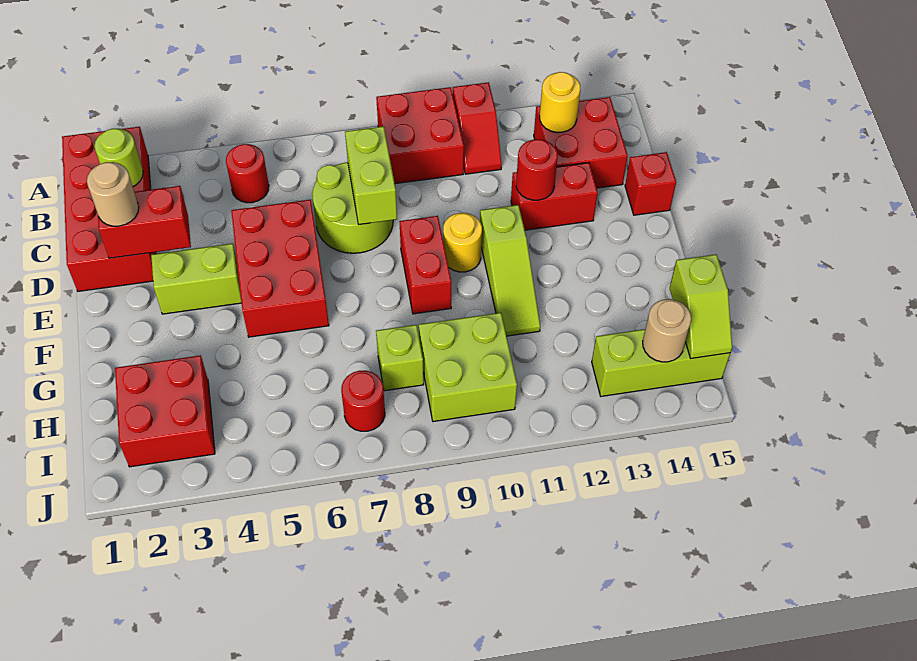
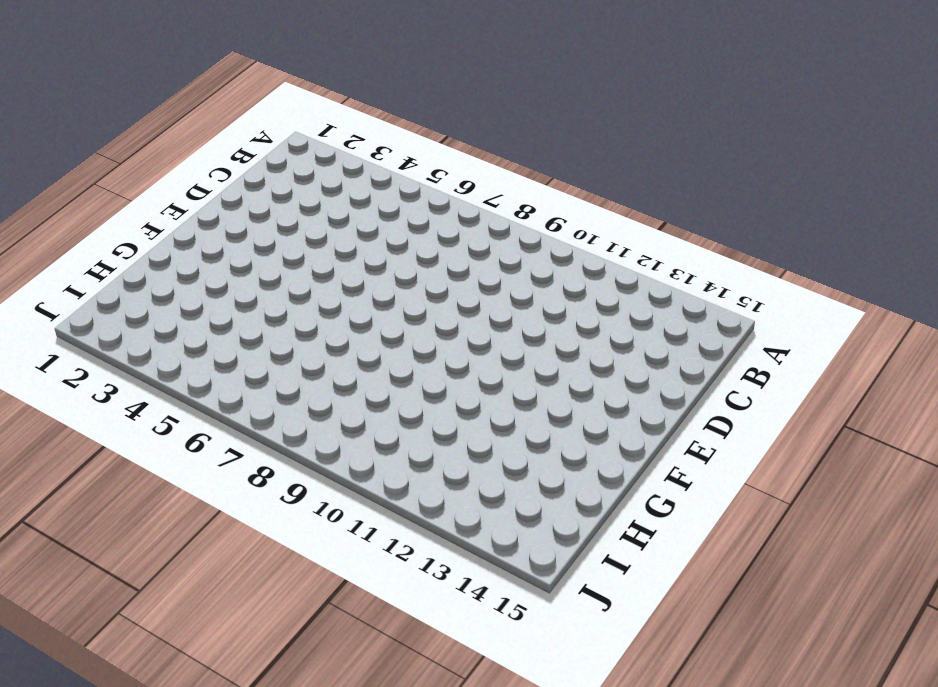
none -> red brick A1:D2 level 1
none -> red brick A9:B10 level 1
none -> red slope A11:B11 level 1 top A

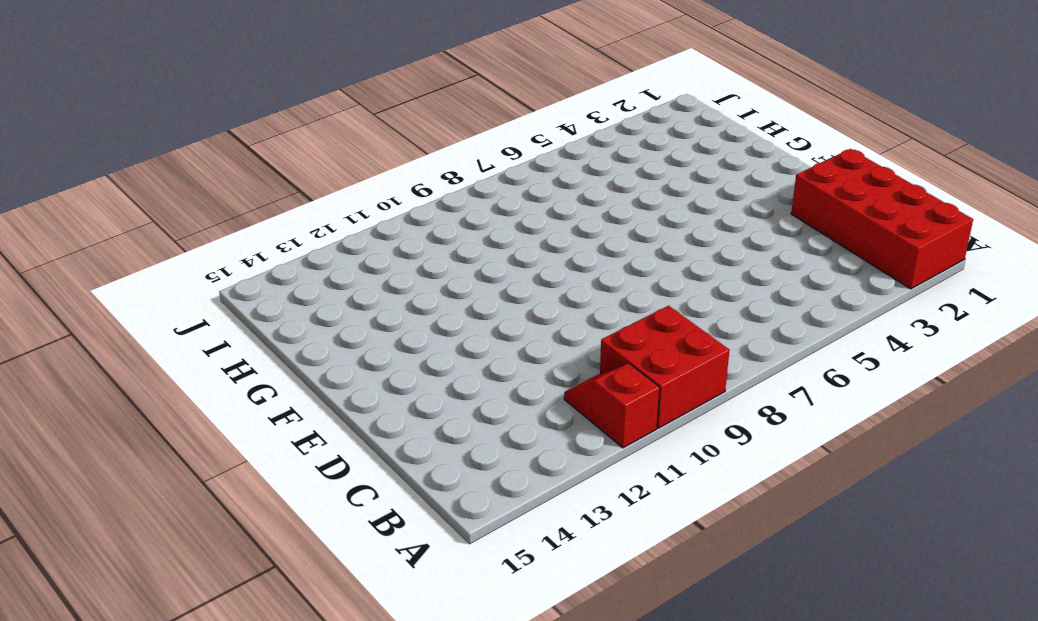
none -> red round brick B5 level 1
none -> red brick B13:C14 level 1
none -> lime round brick C7:D8 level 1

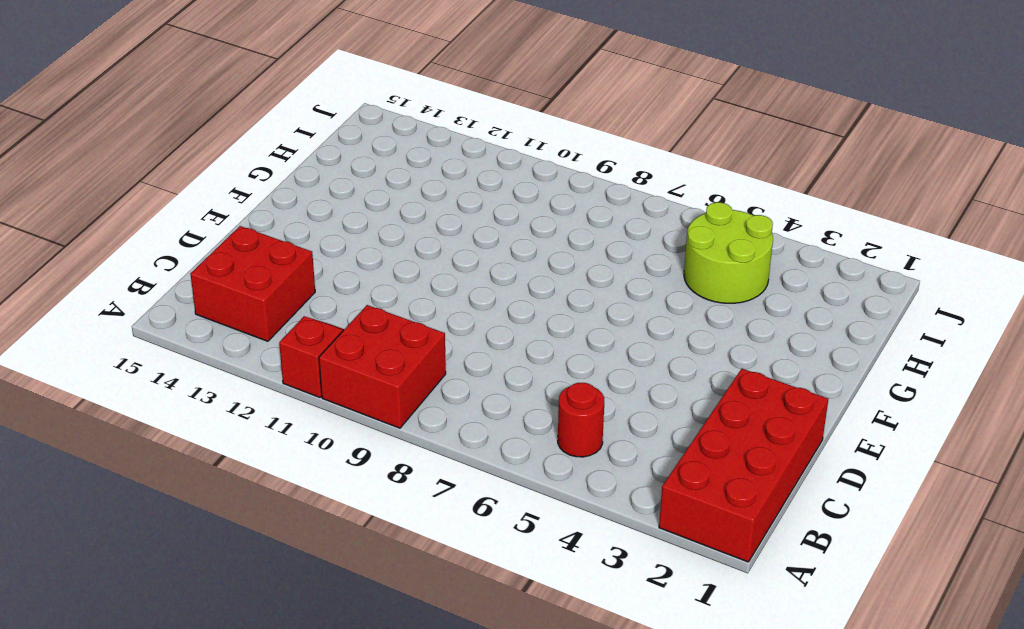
lime round brick H4:I5 level 1 -> lime round brick C7:D8 level 1
none -> red brick D5:F6 level 1
none -> red brick D12:D13 level 1
none -> red brick D15 level 1

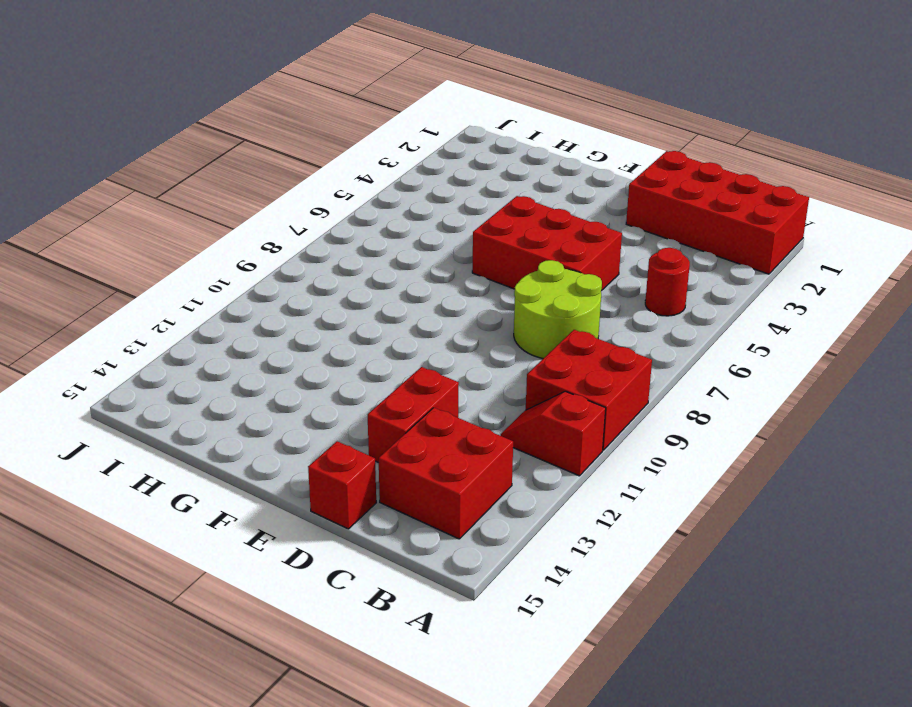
none -> lime brick E3:E4 level 1
none -> red brick E9:F9 level 1
none -> yellow round brick E10 level 1

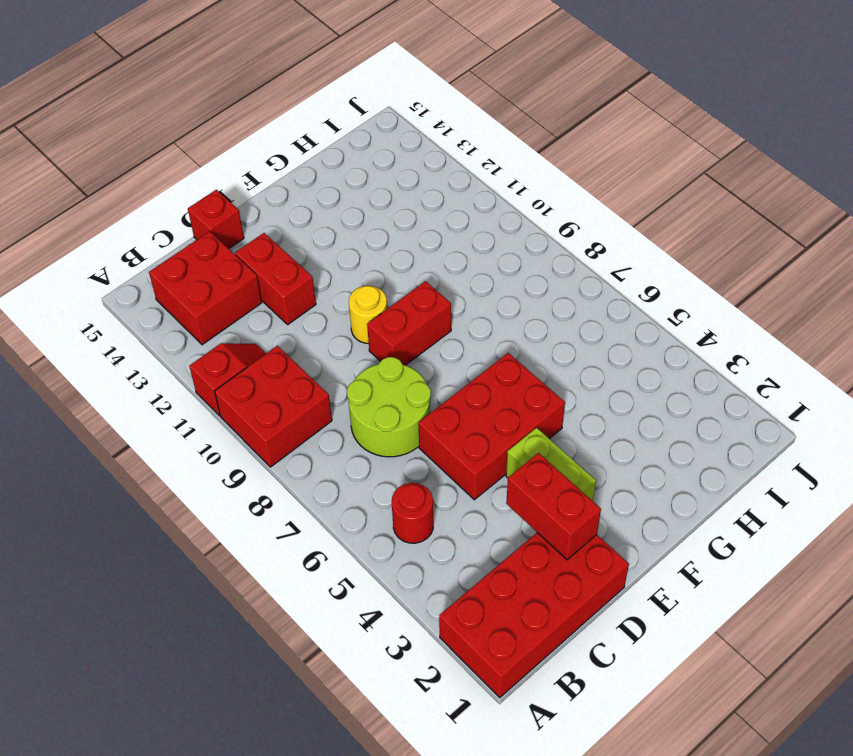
none -> lime slope E11:G11 level 1 top E
none -> red brick H2:I3 level 1
none -> lime brick H8 level 1

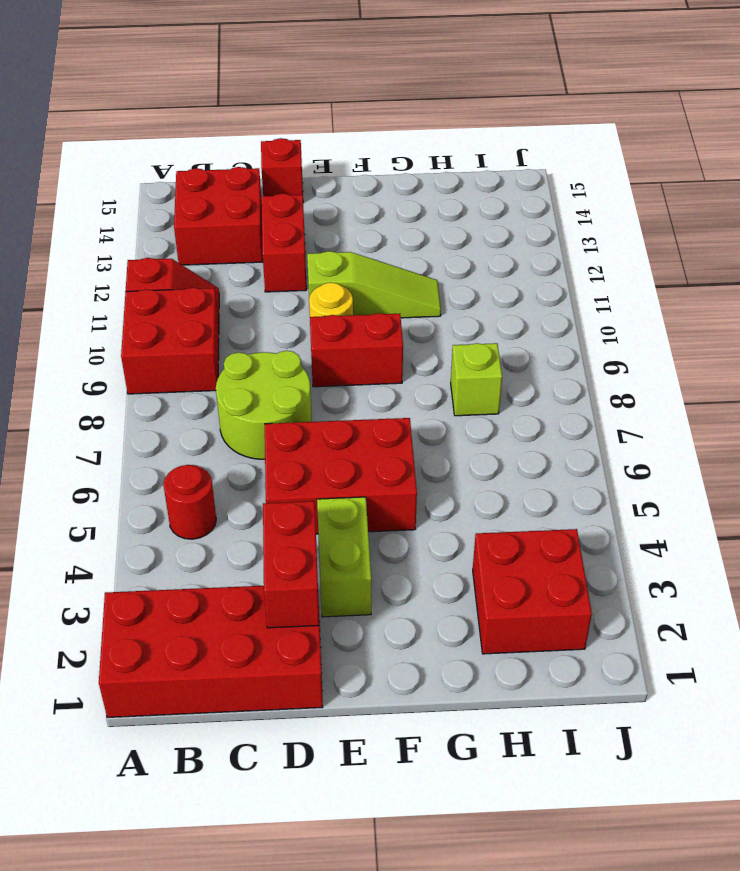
none -> lime brick H9:I10 level 1
none -> red round brick I7 level 1
none -> lime brick I13:I15 level 1

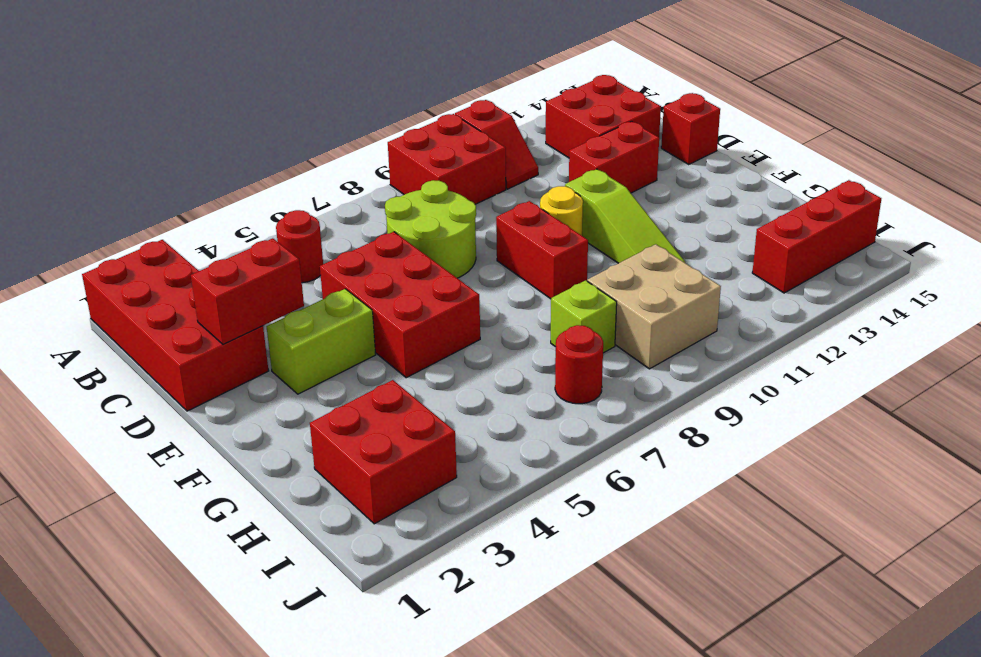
tan brick H9:I10 level 1 -> lime brick H9:I10 level 1
red brick I13:I15 level 1 -> lime brick I13:I15 level 1
none -> lime round brick B2 level 2
none -> yellow round brick B13 level 2
none -> lime brick C8:D8 level 2

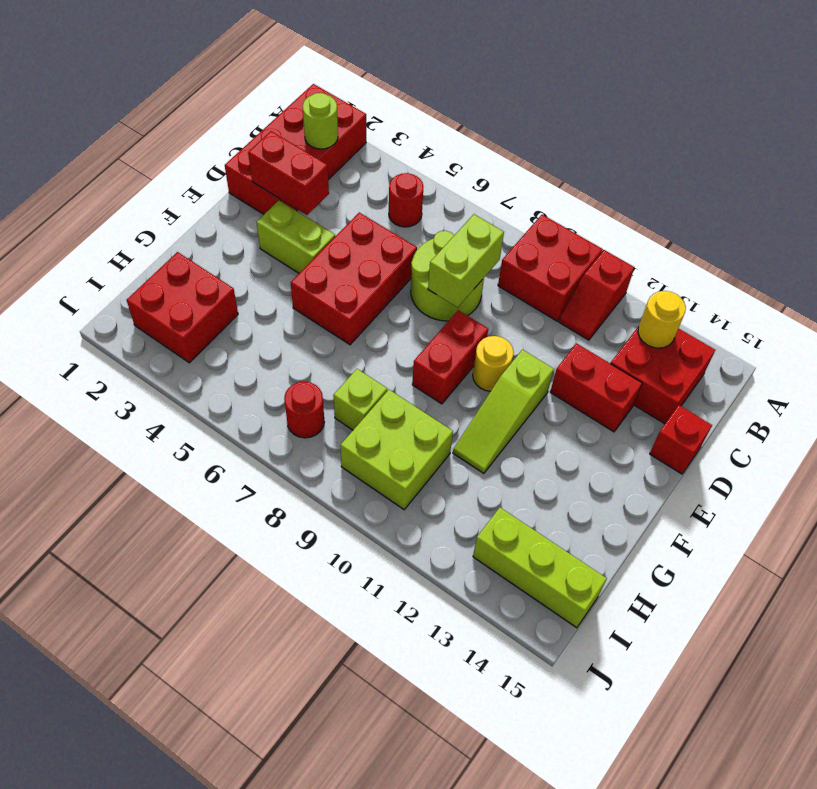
none -> red round brick D12 level 2
none -> lime slope H15:I15 level 2 top H
none -> tan round brick I14 level 2

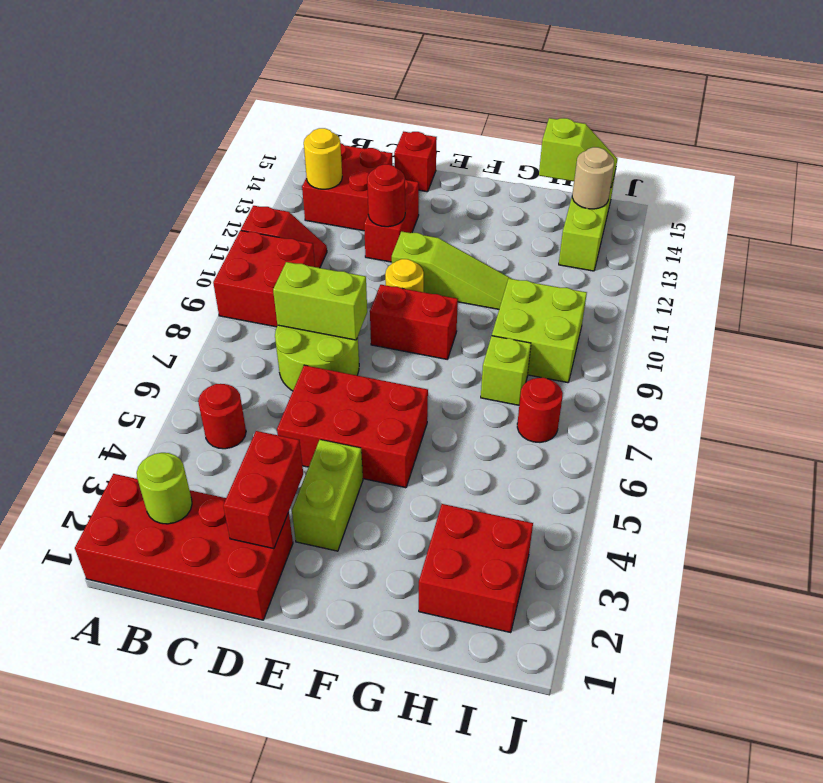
none -> tan round brick D2 level 3

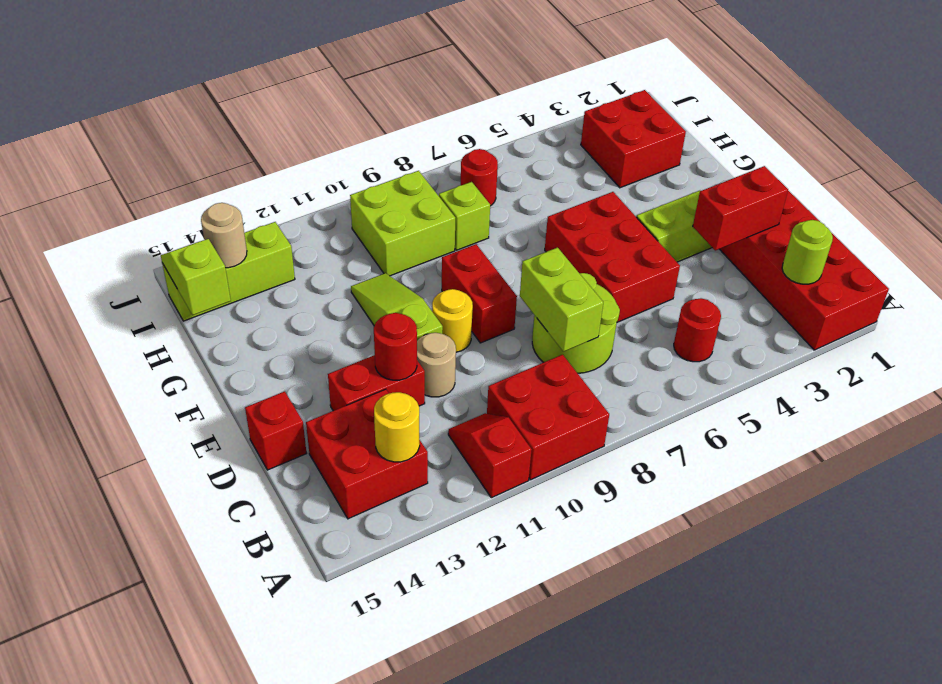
tan round brick D11 level 1 -> tan round brick D2 level 3

